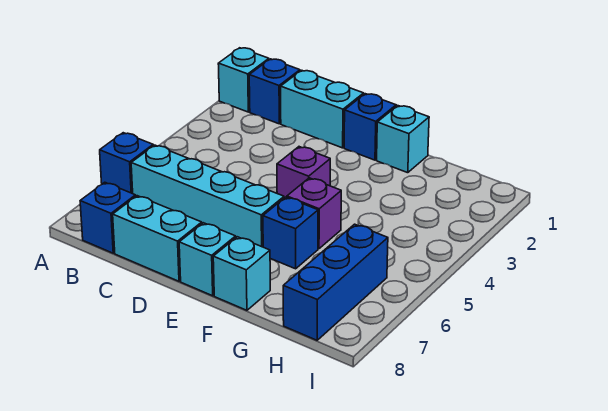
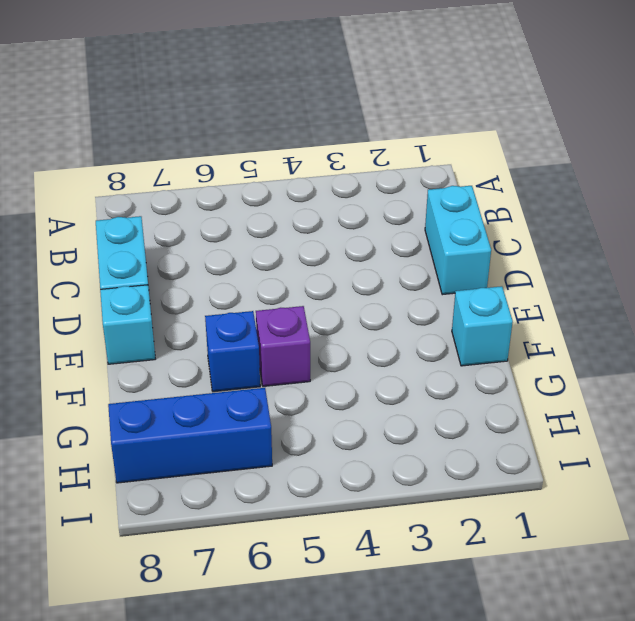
none -> cyan brick A1 level 1
none -> blue brick A6 level 1
none -> blue brick B1 level 1

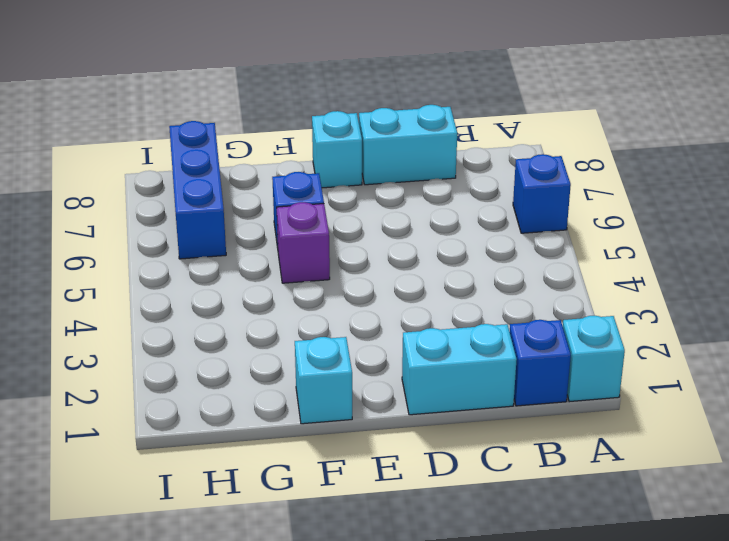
none -> cyan brick B6:E6 level 1
none -> blue brick B8 level 1
none -> blue brick E1 level 1

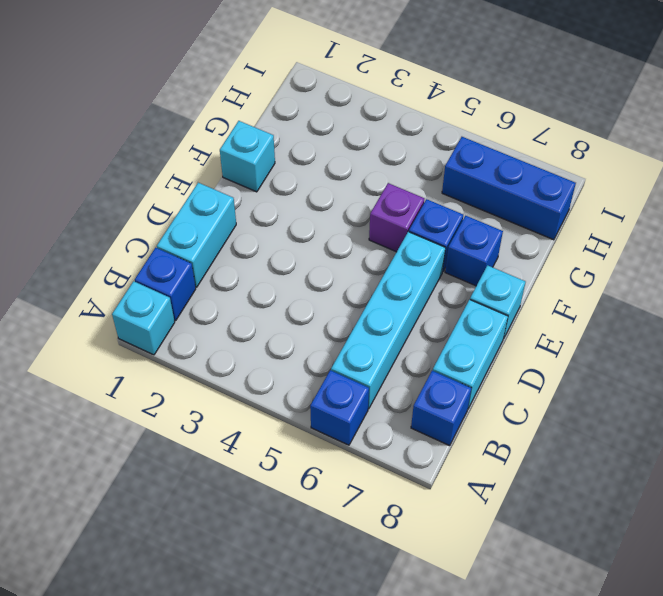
blue brick F7 level 1 -> blue brick E1 level 1
none -> purple brick E4 level 1
none -> cyan brick F8 level 1

